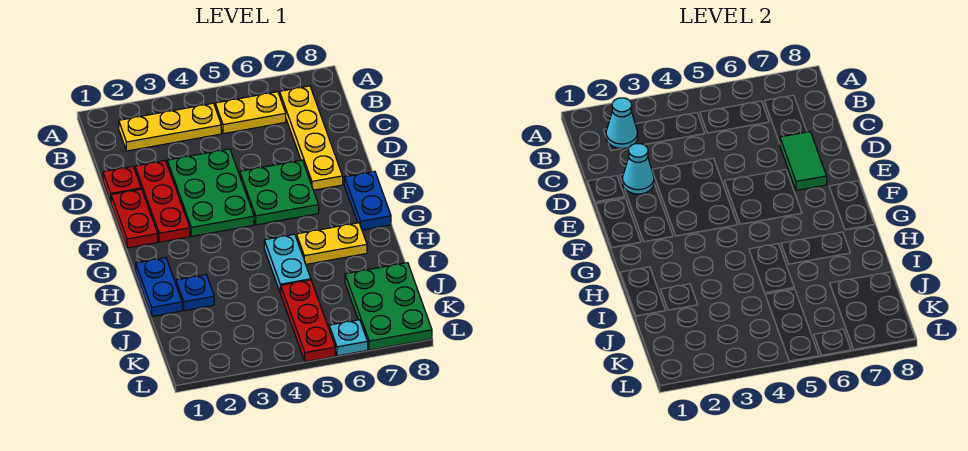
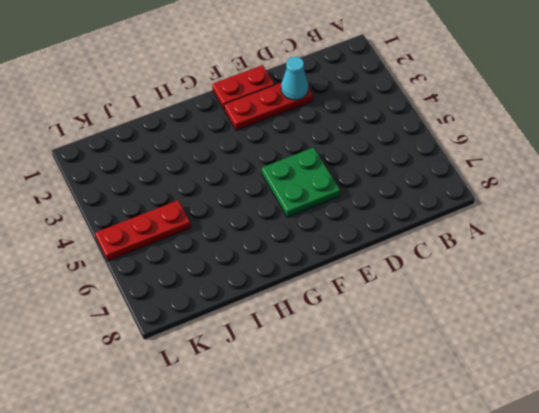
none -> yellow plate B2:B4 level 1
none -> yellow plate B5:B6 level 1
none -> yellow plate B7:E7 level 1

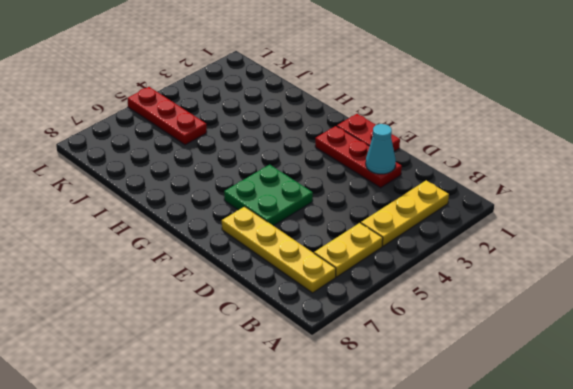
none -> red plate D1 level 1
none -> green plate D3:F4 level 1
none -> blue plate F8:G8 level 1

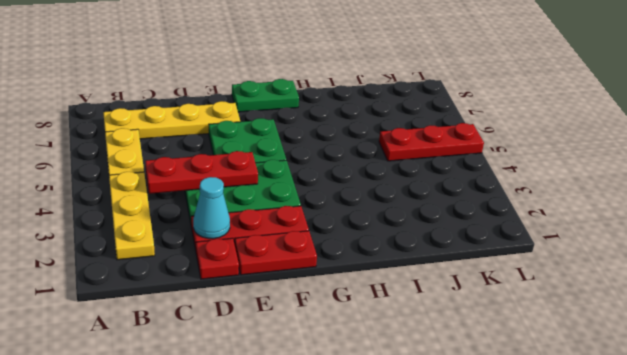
red plate C4:E4 level 2 -> none
green plate F8:G8 level 1 -> blue plate F8:G8 level 1
none -> blue plate H1:I1 level 1
none -> cyan plate H5:I5 level 1
none -> yellow plate H6:H7 level 1

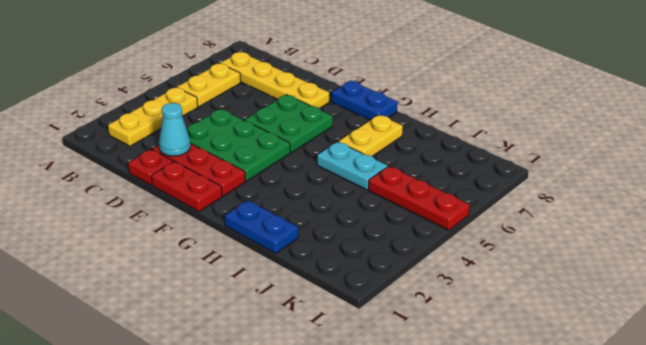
none -> blue plate I2 level 1
none -> green plate J7:L8 level 1
none -> cyan plate L6 level 1

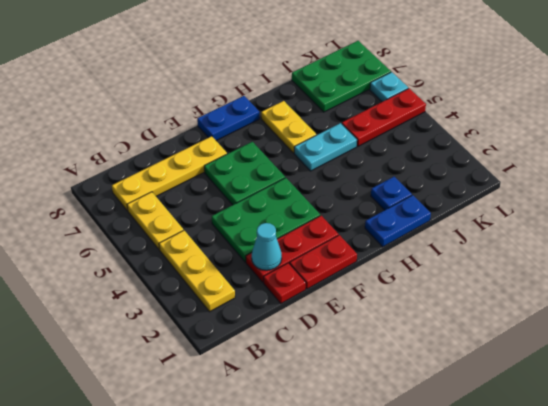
none -> cyan cone B2 level 2
none -> green tile D7:E7 level 2

